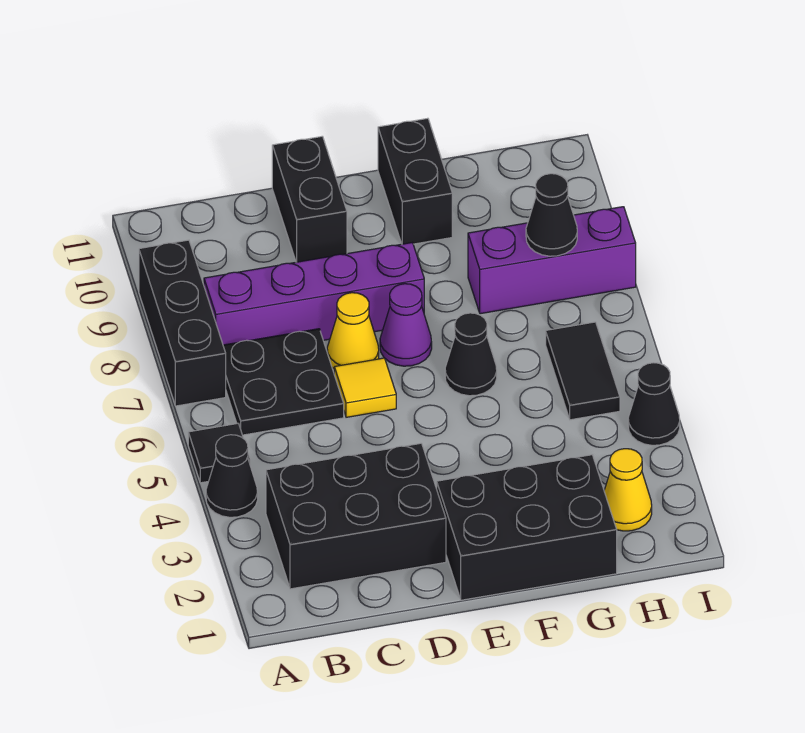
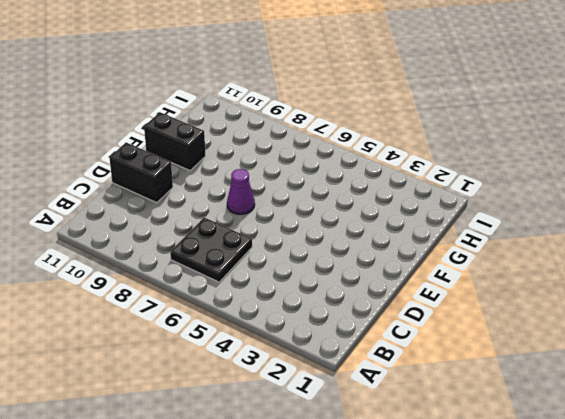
none -> black cone A4 level 1
none -> black tile A5 level 1
none -> black brick A7:A9 level 1

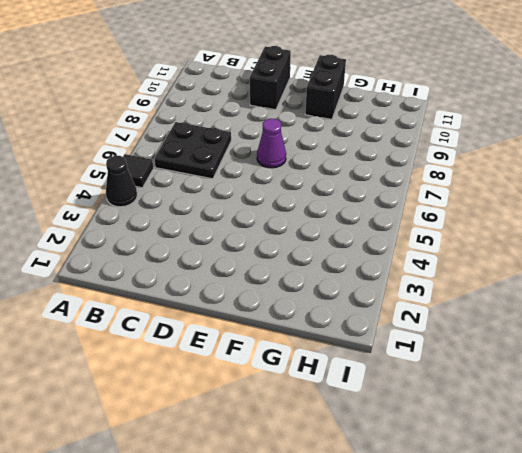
none -> black brick A7:A9 level 1
none -> black brick B2:D3 level 1
none -> purple brick B8:E8 level 1

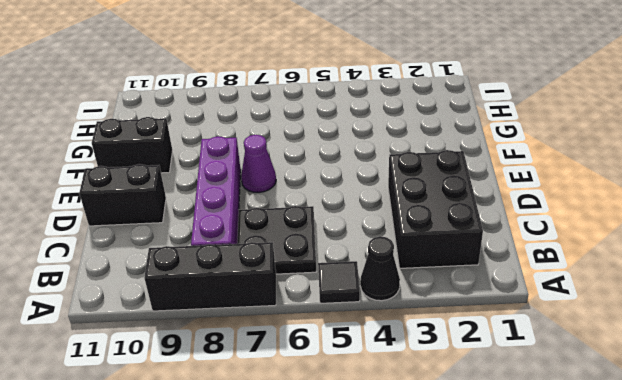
none -> yellow tile D6 level 1
none -> yellow cone D7 level 1
none -> black brick E1:G2 level 1

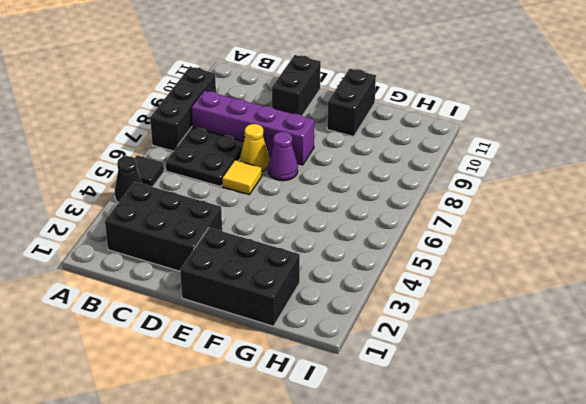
none -> black cone F6 level 1
none -> purple brick G8:I8 level 1
none -> yellow cone H2 level 1

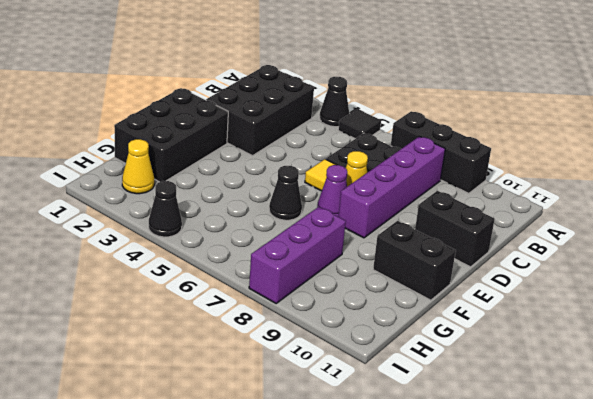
none -> black tile H5:H6 level 1
none -> black cone H8 level 2

